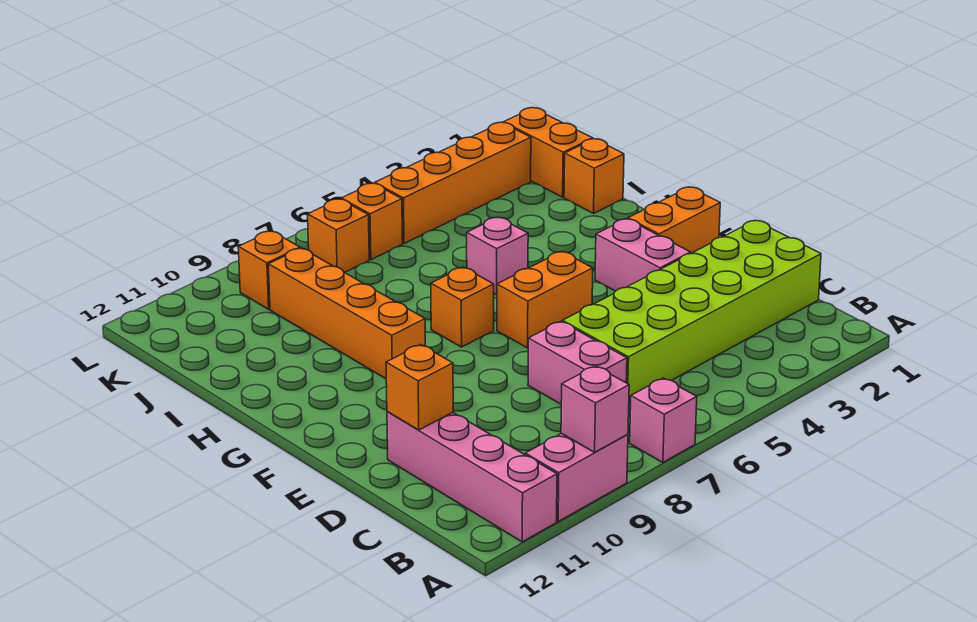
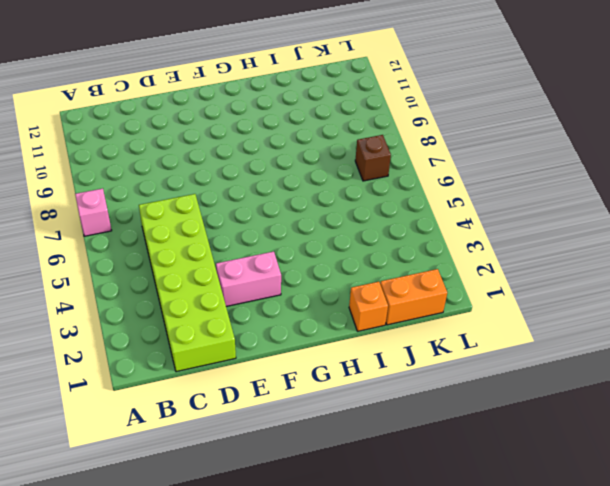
brown brick K7 level 1 -> orange brick K7 level 1
none -> pink brick A9:A10 level 1
none -> pink brick A11:D11 level 1
none -> pink brick C7:D7 level 1

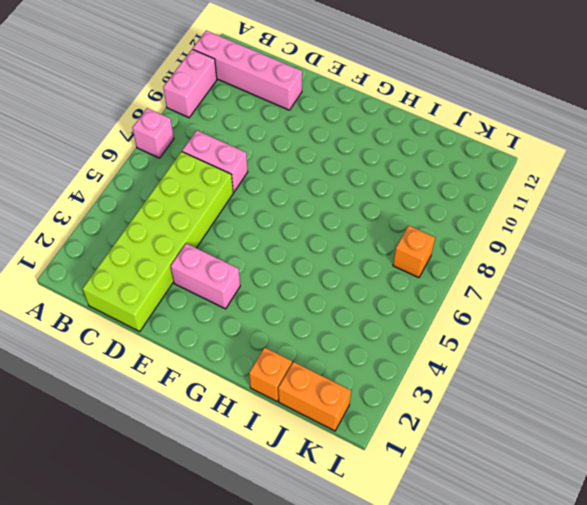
none -> orange brick F1:F2 level 1
none -> orange brick F5:F6 level 1
none -> orange brick G7 level 1

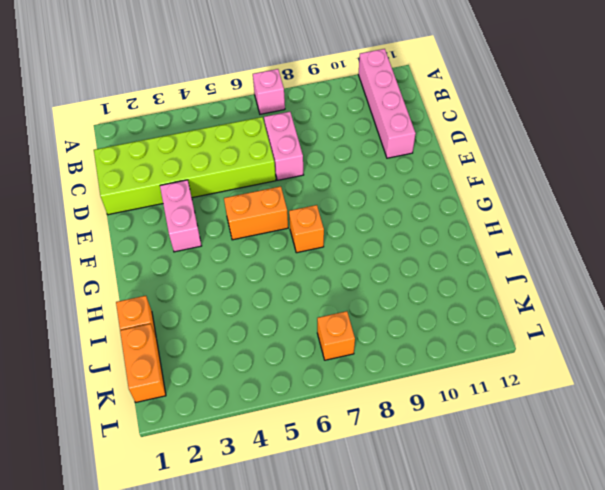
none -> pink brick A9:A10 level 1
none -> orange brick F1:F2 level 1
none -> orange brick G9:J9 level 1

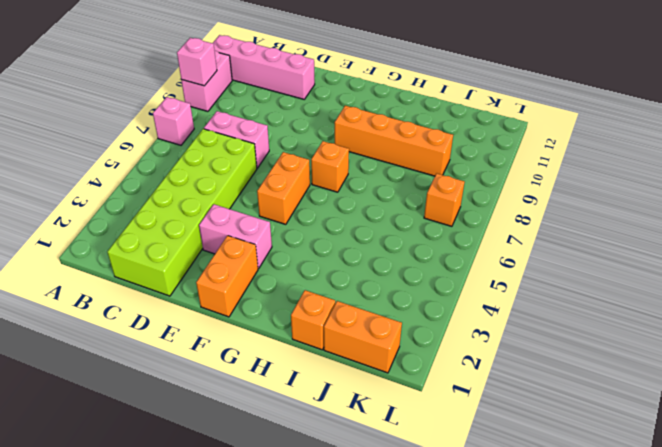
none -> pink brick H5 level 1
none -> orange brick K2:K5 level 1
none -> orange brick K6 level 1

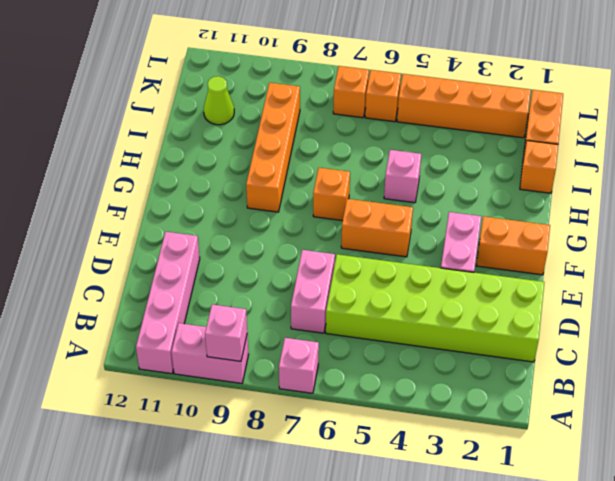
lime cone J11 level 1 -> none
none -> orange brick K9 level 1
none -> orange brick D11 level 2

